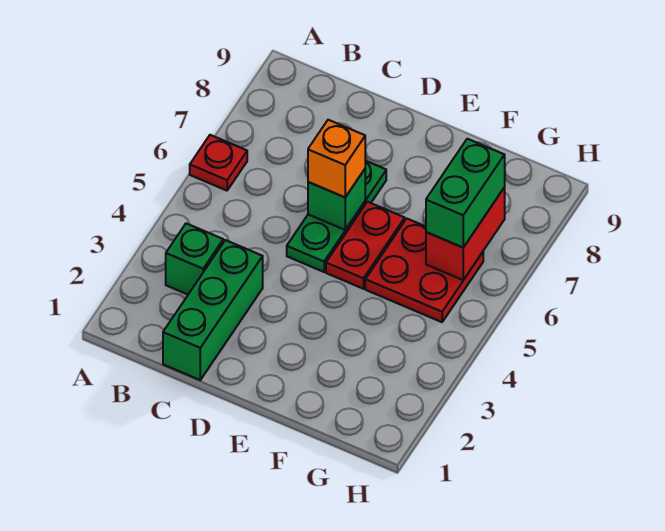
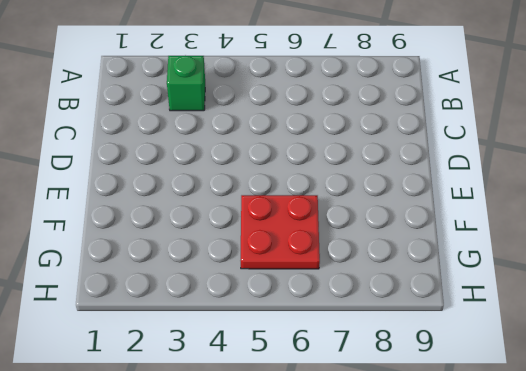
none -> red plate A6 level 1
none -> green brick C1:C3 level 1

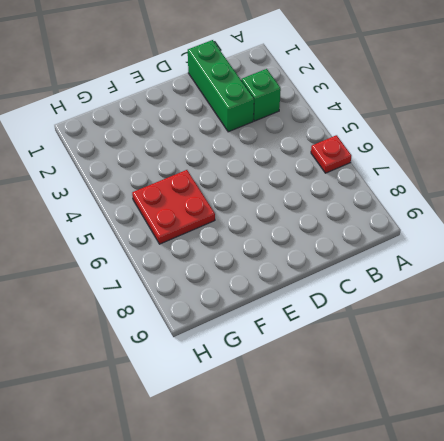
none -> green plate D5:D7 level 1
none -> red plate E5:E6 level 1

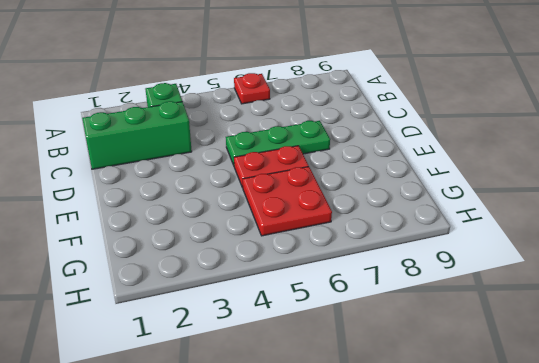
none -> green brick D6 level 2
none -> red brick G6:G7 level 2

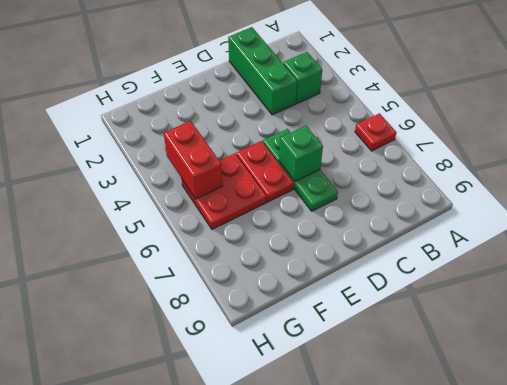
red brick G4:G5 level 2 -> red brick G6:G7 level 2
none -> orange brick D6 level 3
none -> green brick G6:G7 level 3

